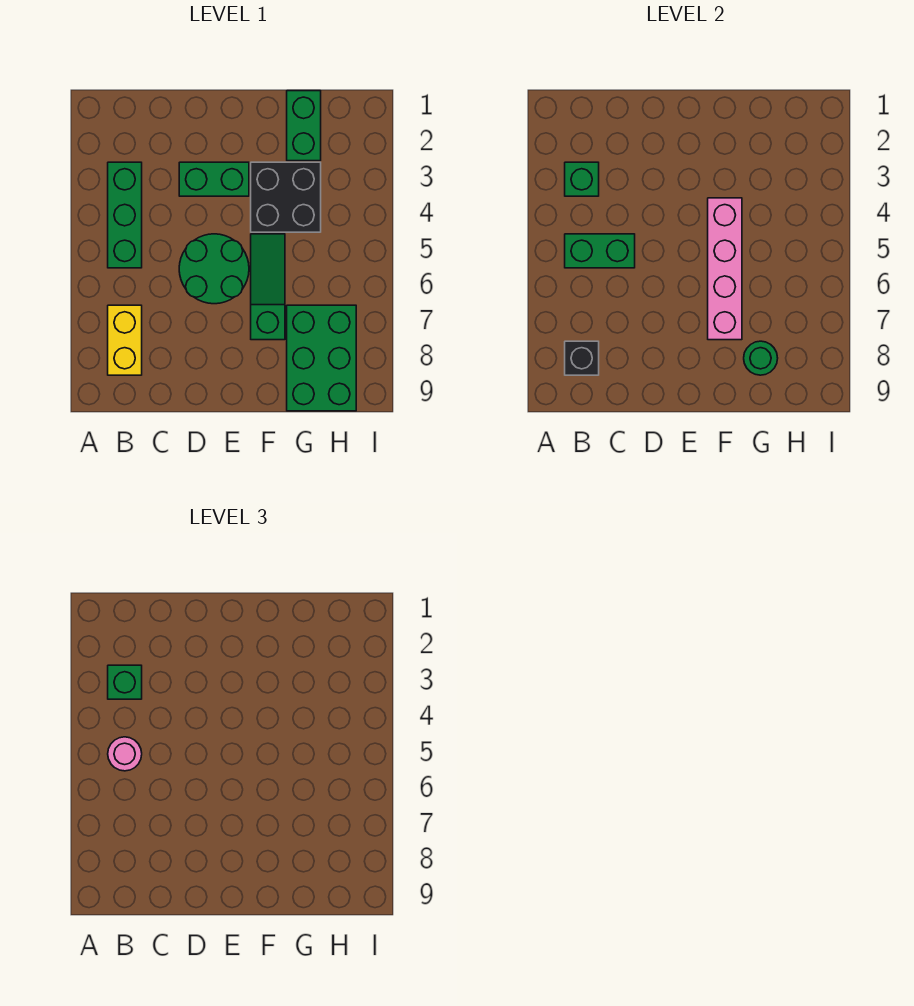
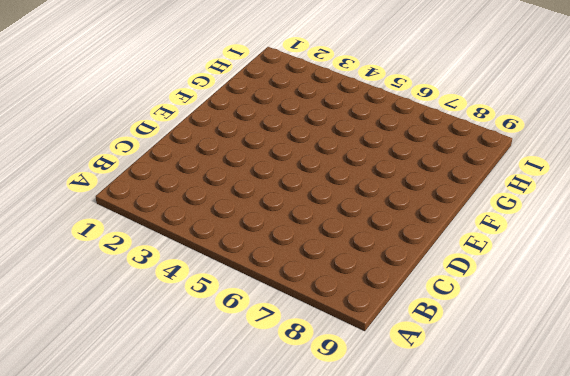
none -> green brick B3:B5 level 1
none -> yellow brick B7:B8 level 1
none -> green brick D3:E3 level 1

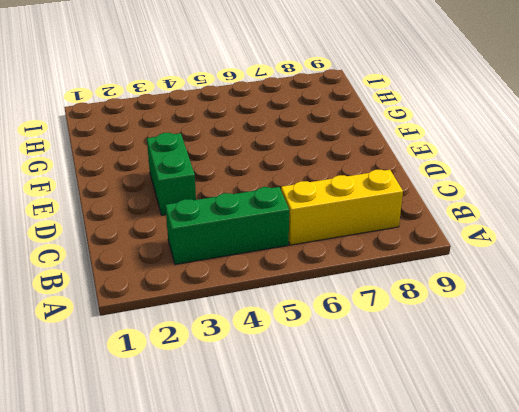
yellow brick B6:B8 level 1 -> yellow brick B7:B8 level 1
none -> green round brick D5:E6 level 1
none -> black brick F3:G4 level 1
none -> green slope F5:F7 level 1 top 7

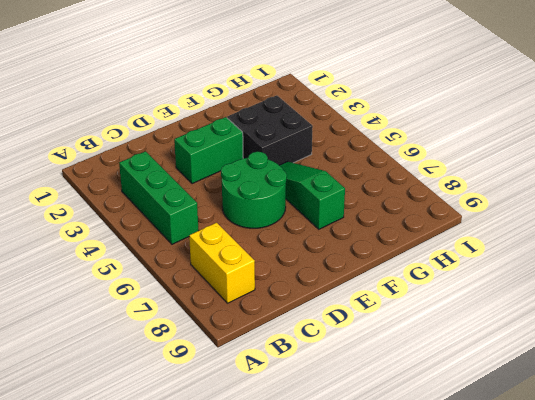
none -> green brick G1:G2 level 1
none -> green brick G7:H9 level 1
none -> green brick B3 level 2

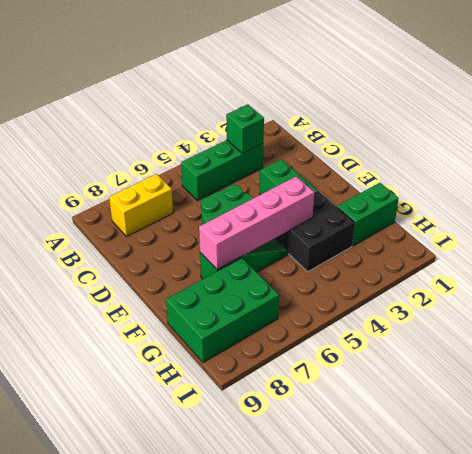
none -> green brick B5:C5 level 2
none -> black brick B8 level 2
none -> green round brick G8 level 2

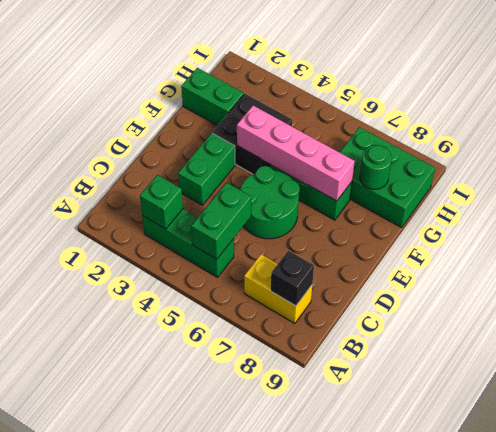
none -> green brick B3 level 3
none -> pink round brick B5 level 3

